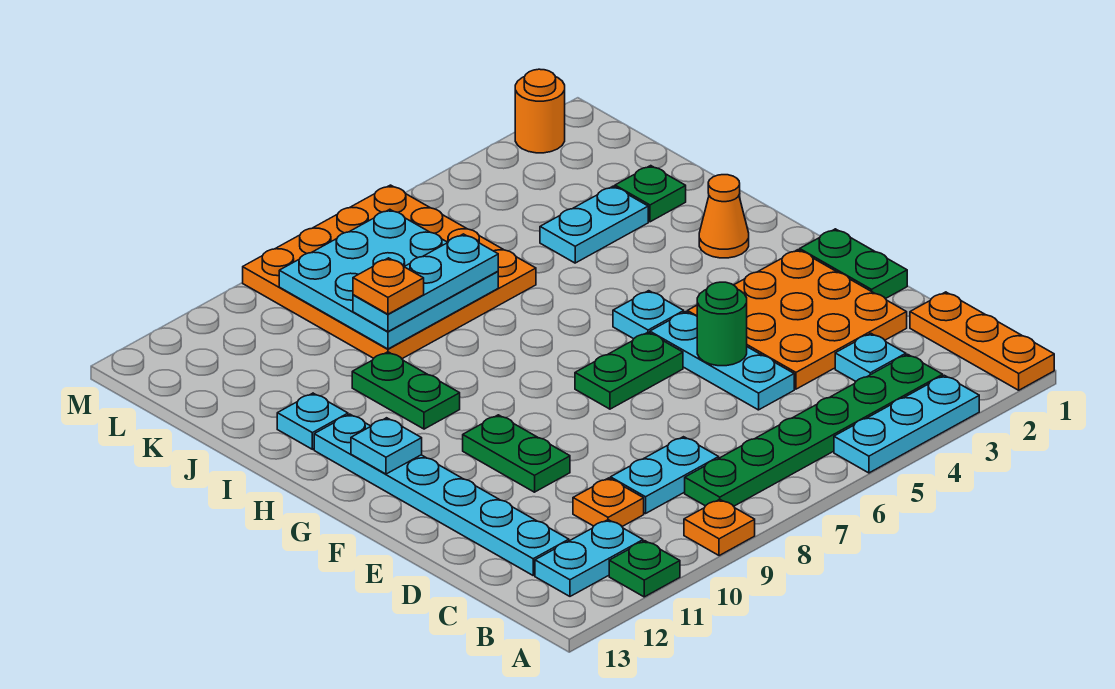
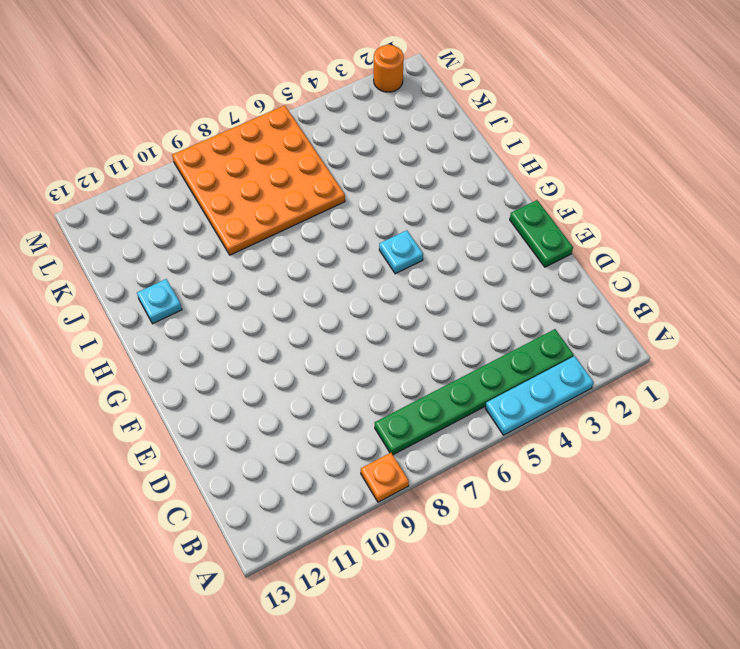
none -> orange plate A1:C1 level 1
none -> green plate A11 level 1
none -> cyan plate B11:B12 level 1

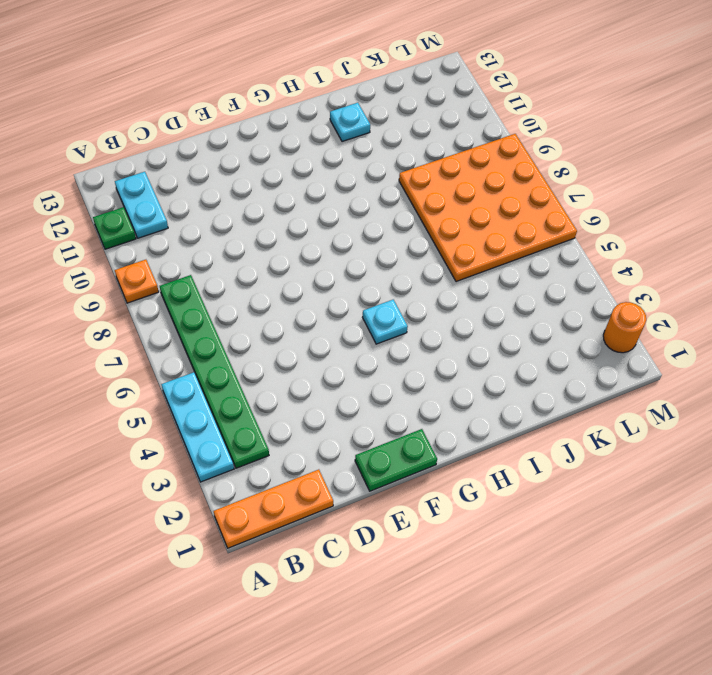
none -> cyan plate C3 level 1
none -> cyan plate C8:C9 level 1
none -> orange plate C10 level 1

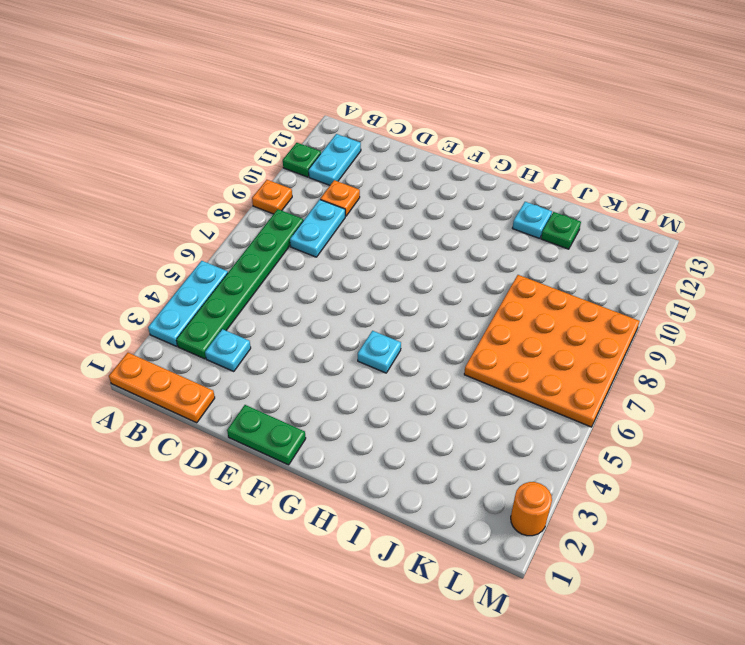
green plate J12 level 1 -> green plate J2 level 1
none -> cyan plate C12:H12 level 1
none -> orange plate D2:F4 level 1
none -> cyan plate D5:F5 level 1

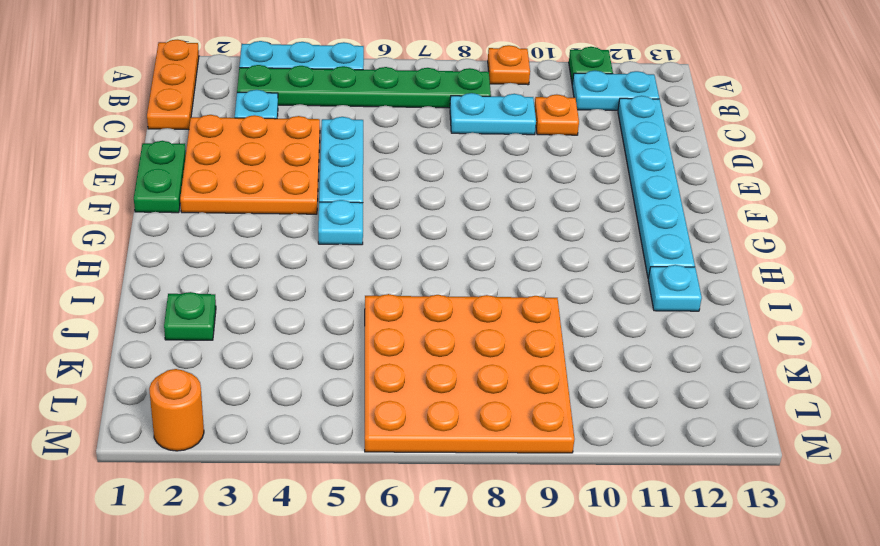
none -> green plate E10:F10 level 1
none -> green plate F6:F7 level 1
none -> orange cone H2 level 1

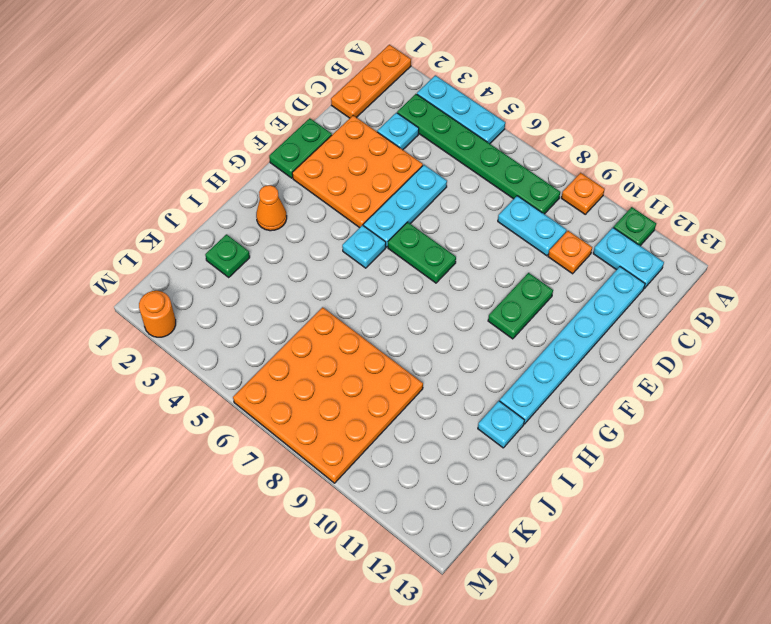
none -> green plate H10:I10 level 1
none -> cyan plate J3:J4 level 1
none -> green round brick E5 level 2

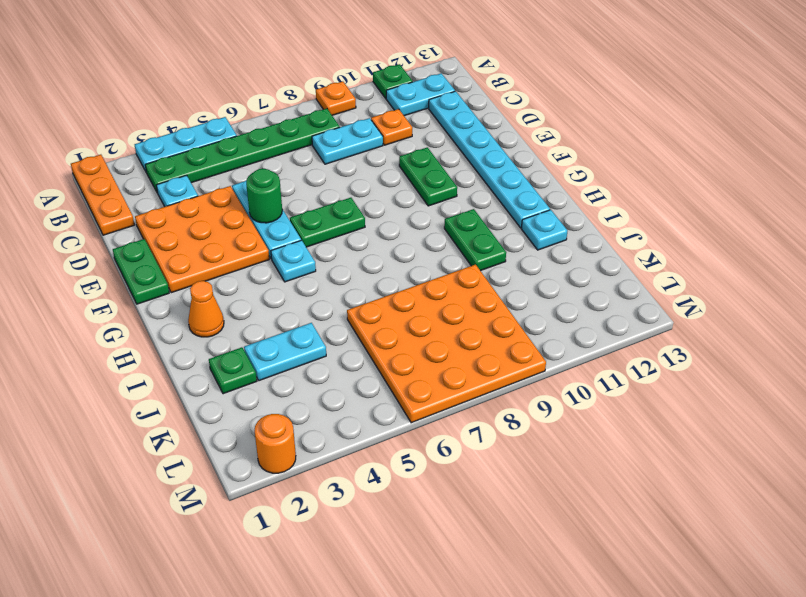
none -> cyan plate G12 level 2
none -> cyan plate J7:L9 level 2
none -> cyan plate J7:J9 level 3

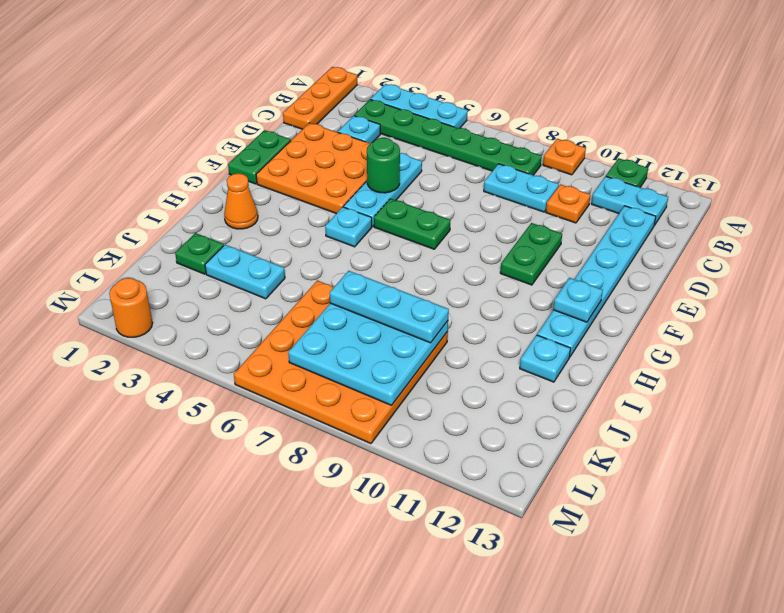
none -> green plate H10:I10 level 1
none -> orange plate J9 level 4

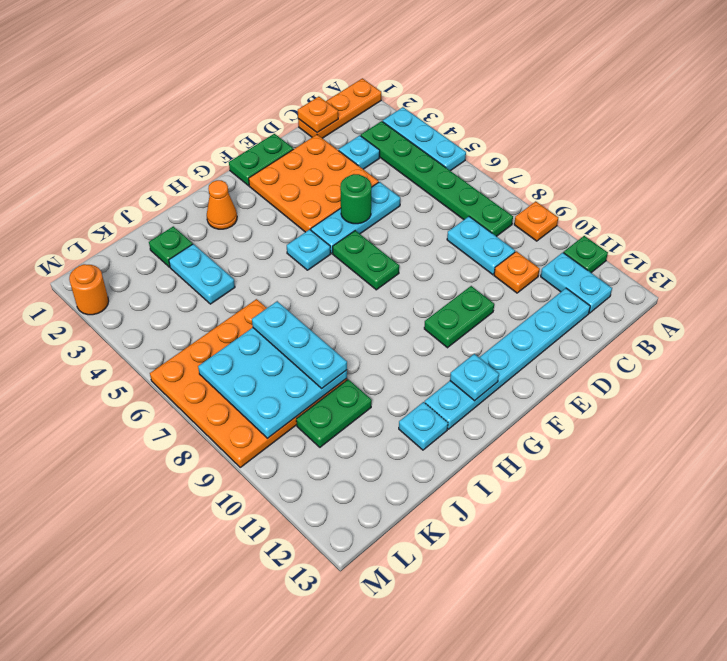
orange plate C1 level 2 -> orange plate J9 level 4
green plate J10:K10 level 1 -> green plate H10:I10 level 1

